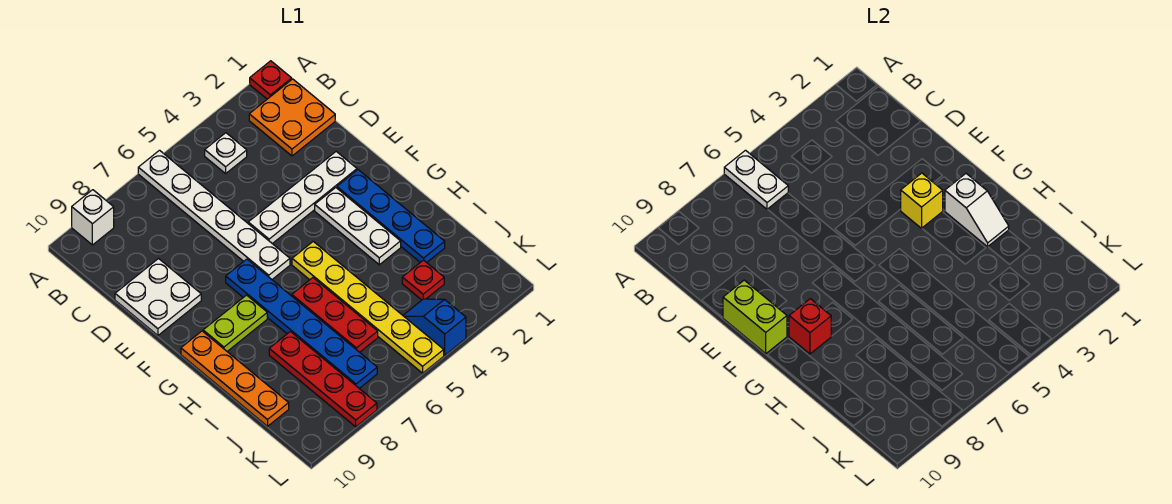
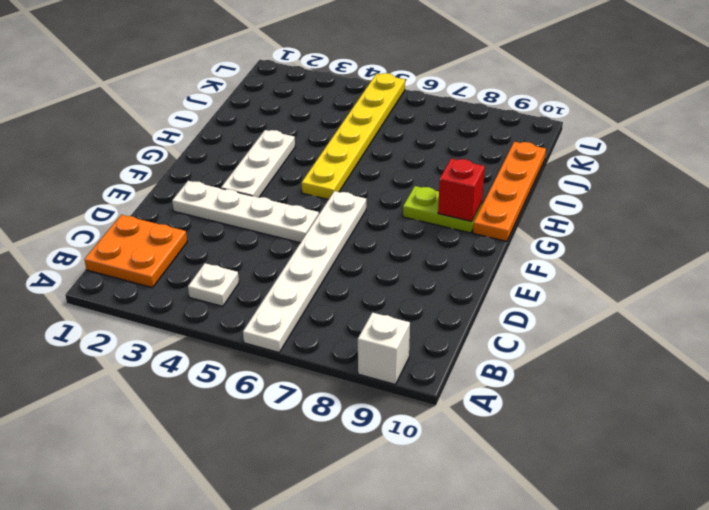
none -> red plate A1 level 1
none -> white plate D9:E10 level 1
none -> blue plate F2:I2 level 1

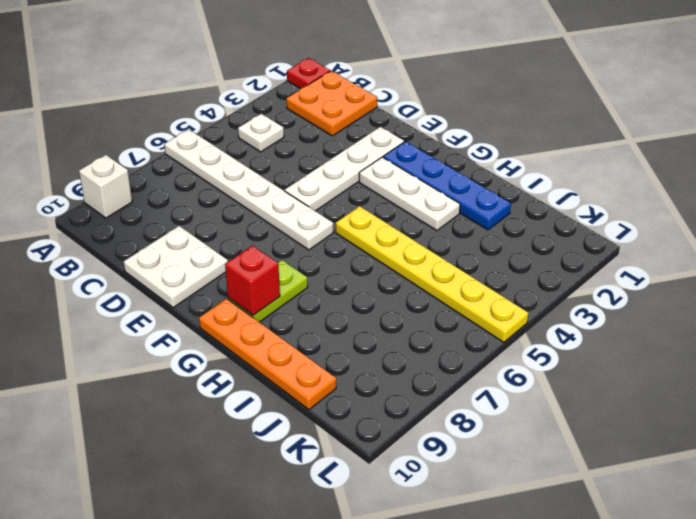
none -> blue plate F7:K7 level 1
none -> red plate H6:J6 level 1
none -> red plate I8:L8 level 1

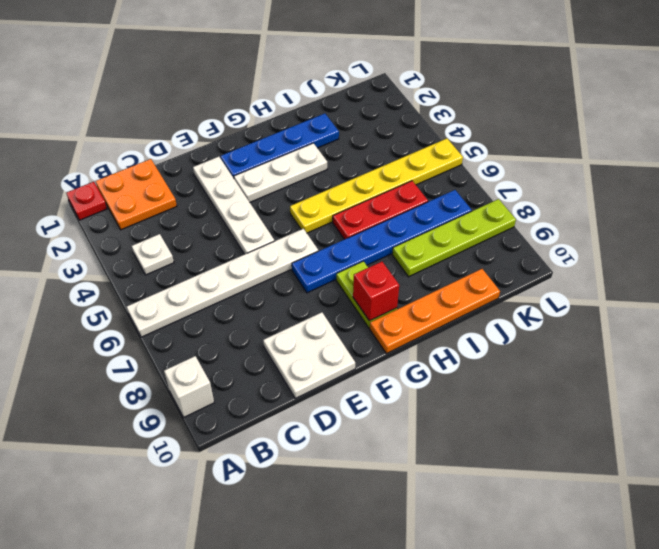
lime plate I8:L8 level 1 -> red plate I8:L8 level 1
none -> red plate J3 level 1
none -> blue slope K4:L4 level 1 top L
none -> white plate A6:B6 level 2

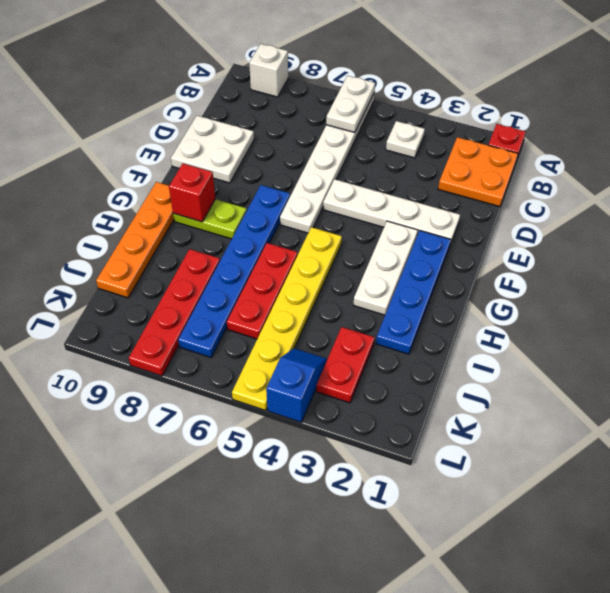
red plate J3:K3 level 1 -> red plate J3 level 1
none -> lime brick E10:F10 level 2
none -> yellow brick F3 level 2
none -> white slope G2:H2 level 2 top G

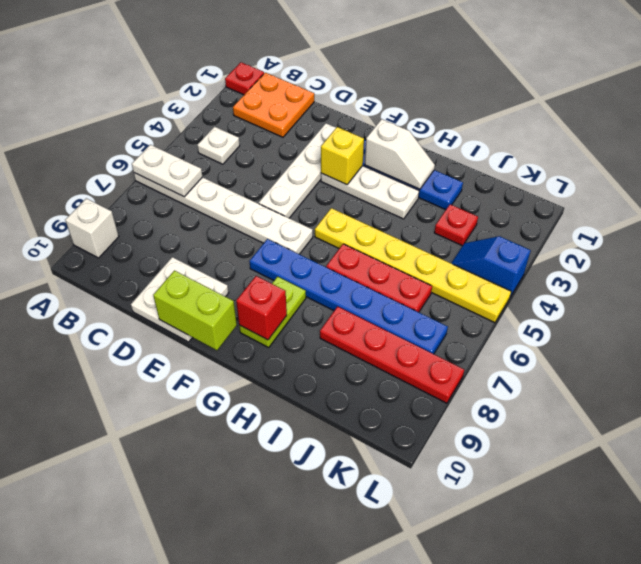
none -> orange plate G10:J10 level 1

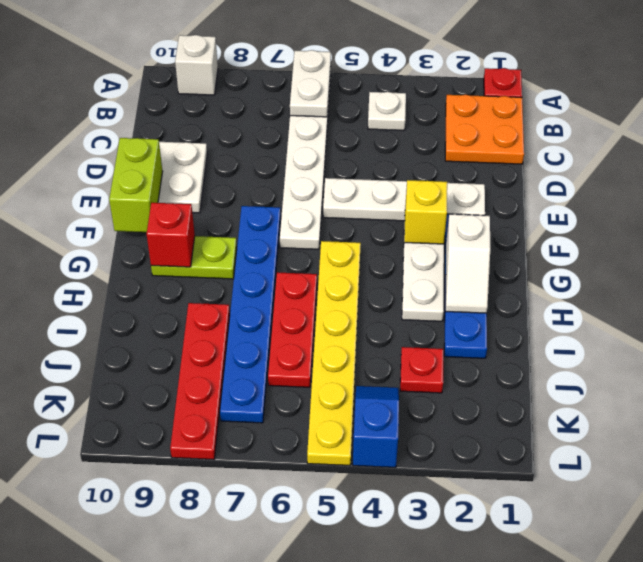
none -> orange plate G10:J10 level 1

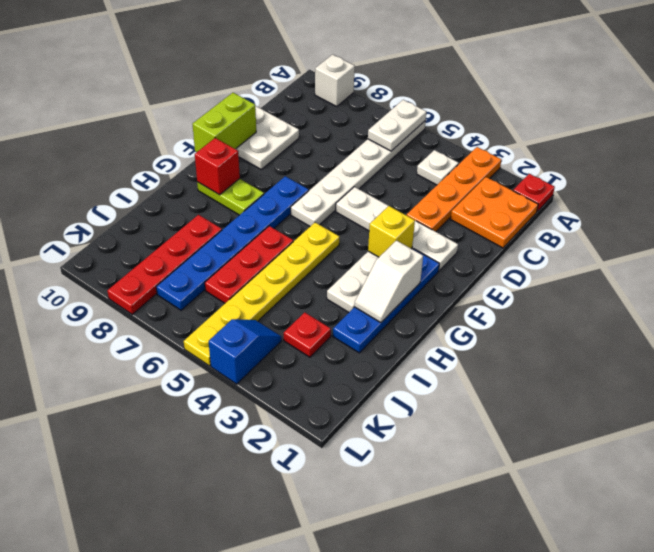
orange plate A3:D3 level 1 -> orange plate G10:J10 level 1

